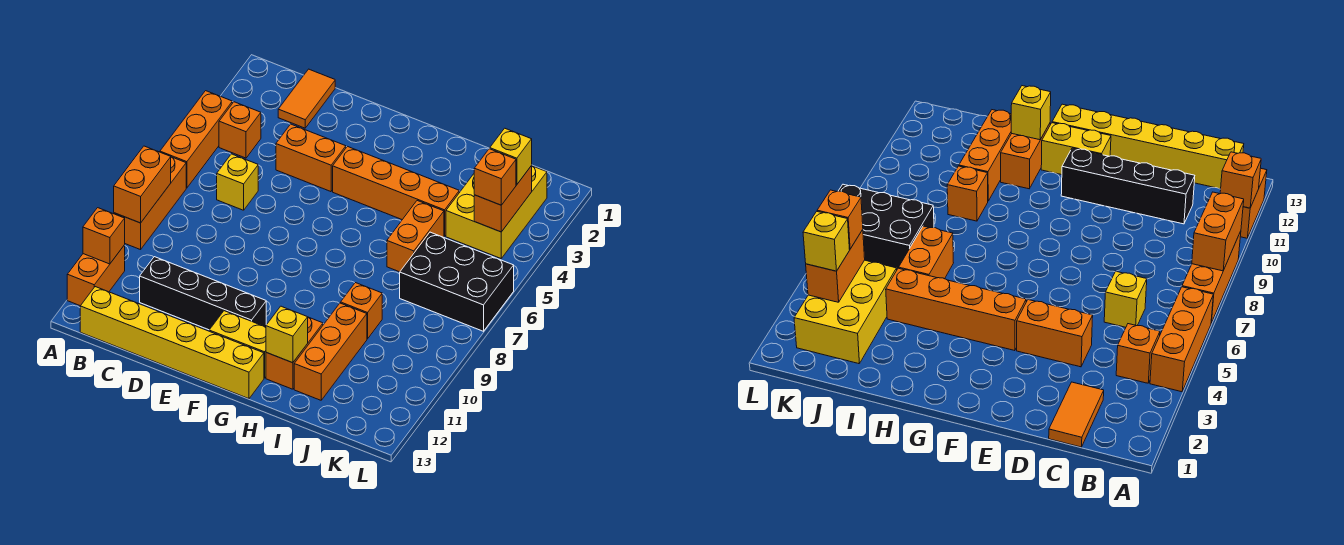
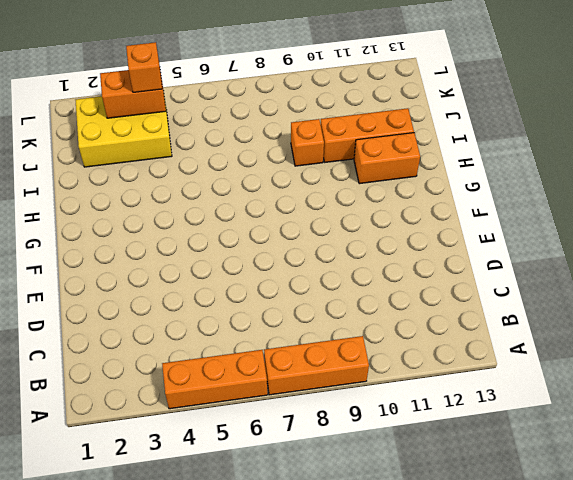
none -> orange brick A11:A12 level 1
none -> orange brick B4 level 1
none -> yellow brick B13:G13 level 1

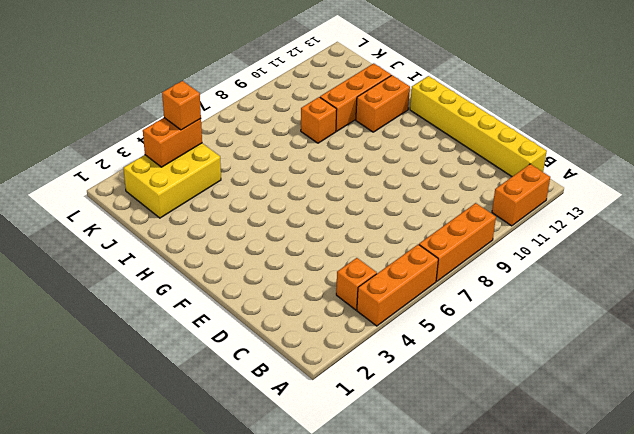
none -> orange tile C1:C2 level 1
none -> yellow brick C6 level 1
none -> black brick C11:F11 level 1

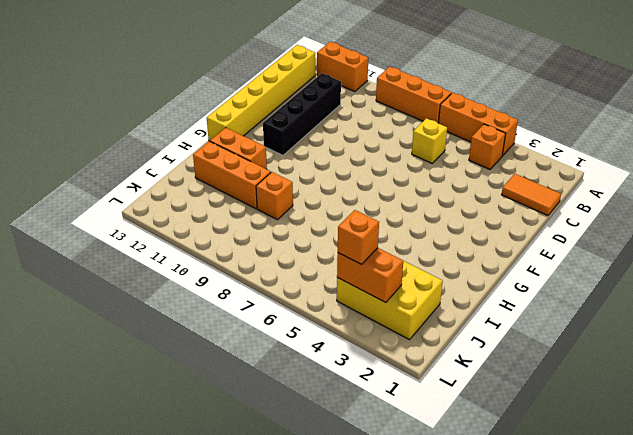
none -> orange brick D4:E4 level 1
none -> orange brick F4:I4 level 1
none -> yellow brick F12:G12 level 1

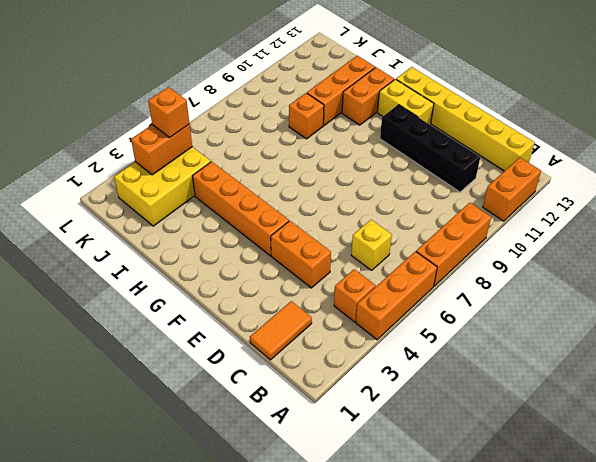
none -> orange brick I5:I6 level 1
none -> black brick J6:L7 level 1
none -> orange brick A8:A9 level 2

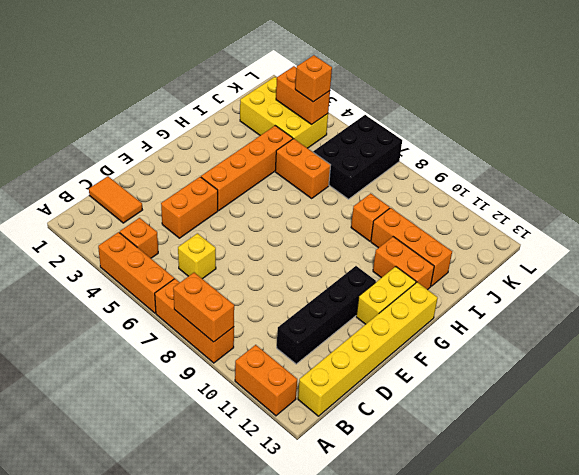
none -> orange brick A11 level 2
none -> yellow brick H12 level 2
none -> yellow brick K3 level 3

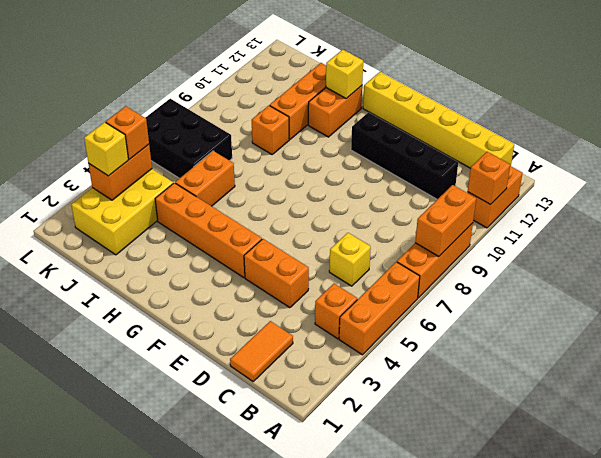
none -> yellow brick F12:G12 level 1

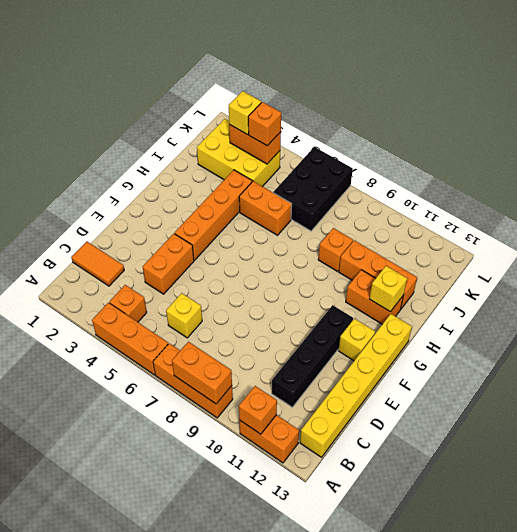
yellow brick F12 level 1 -> yellow brick F12:G12 level 1

